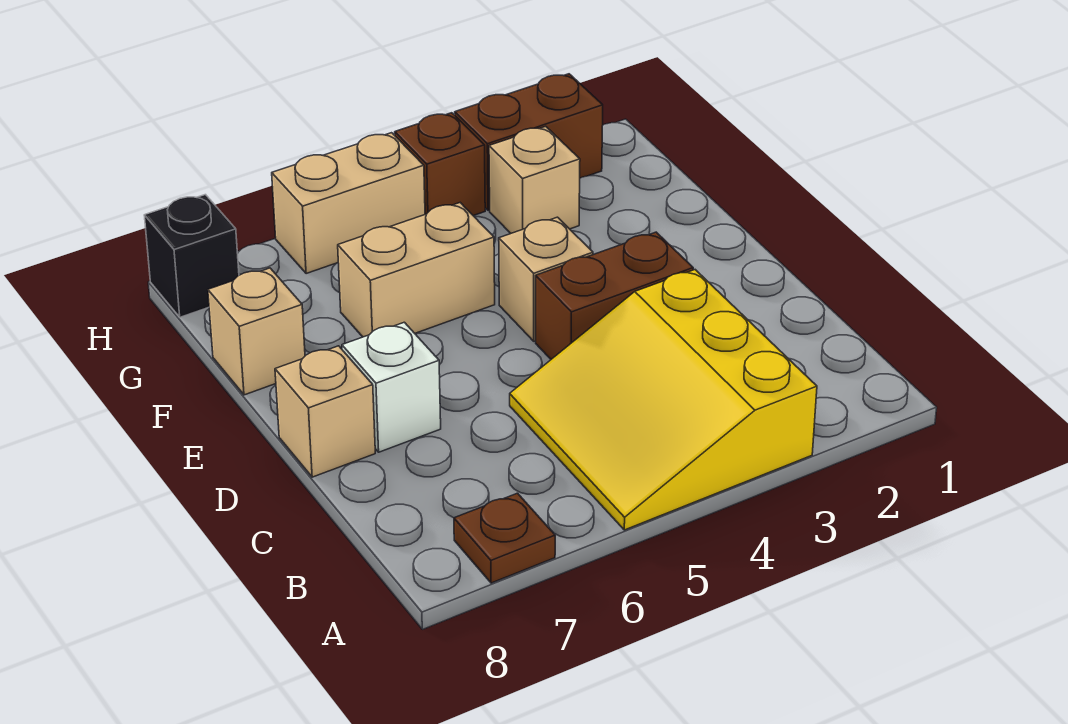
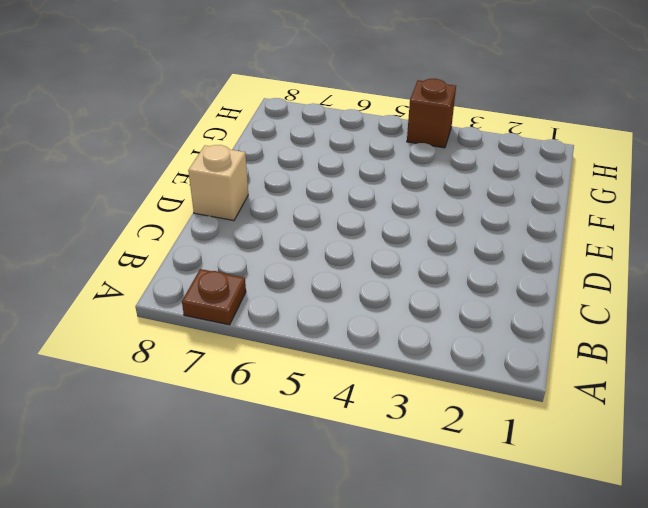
none -> yellow slope A3:C5 level 1 top 3
none -> brown brick D3:D4 level 1
none -> white brick D7 level 1

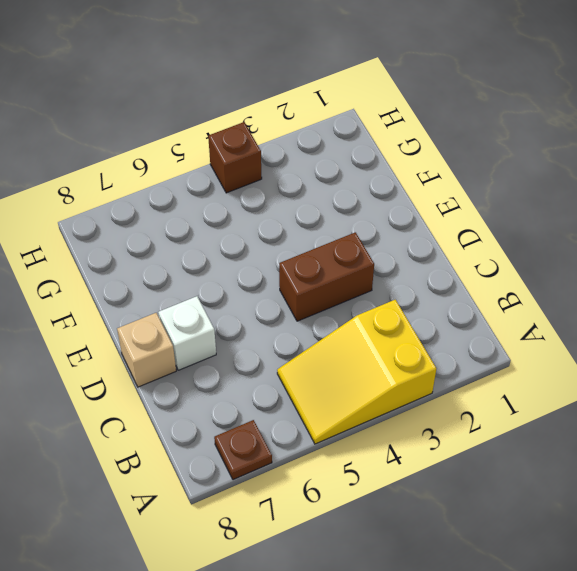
yellow slope A3:B5 level 1 top 3 -> yellow slope A3:C5 level 1 top 3
none -> tan brick E4 level 1
none -> tan brick F5:F6 level 1
none -> tan brick F8 level 1

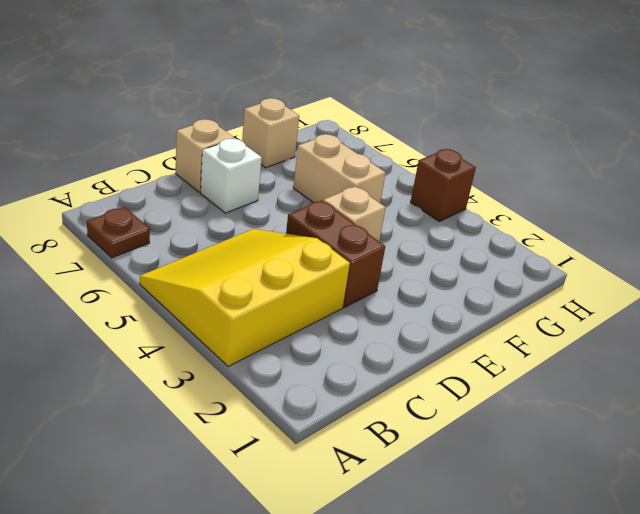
none -> tan brick G3 level 1
none -> brown brick H2:H3 level 1
none -> tan brick H5:H6 level 1

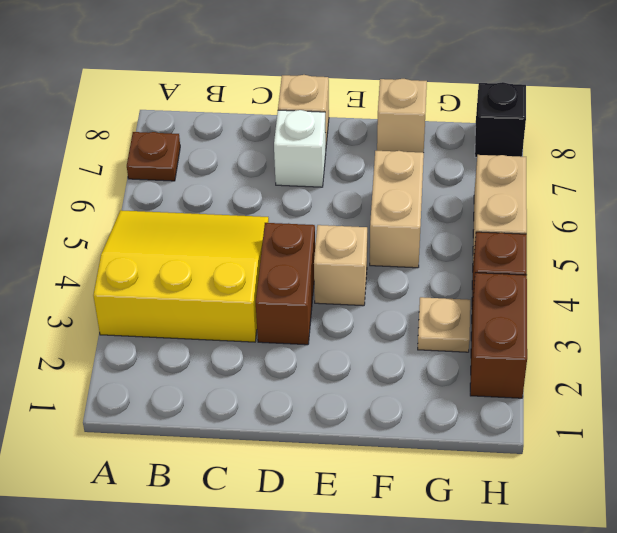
tan plate G3 level 1 -> tan brick G3 level 1

